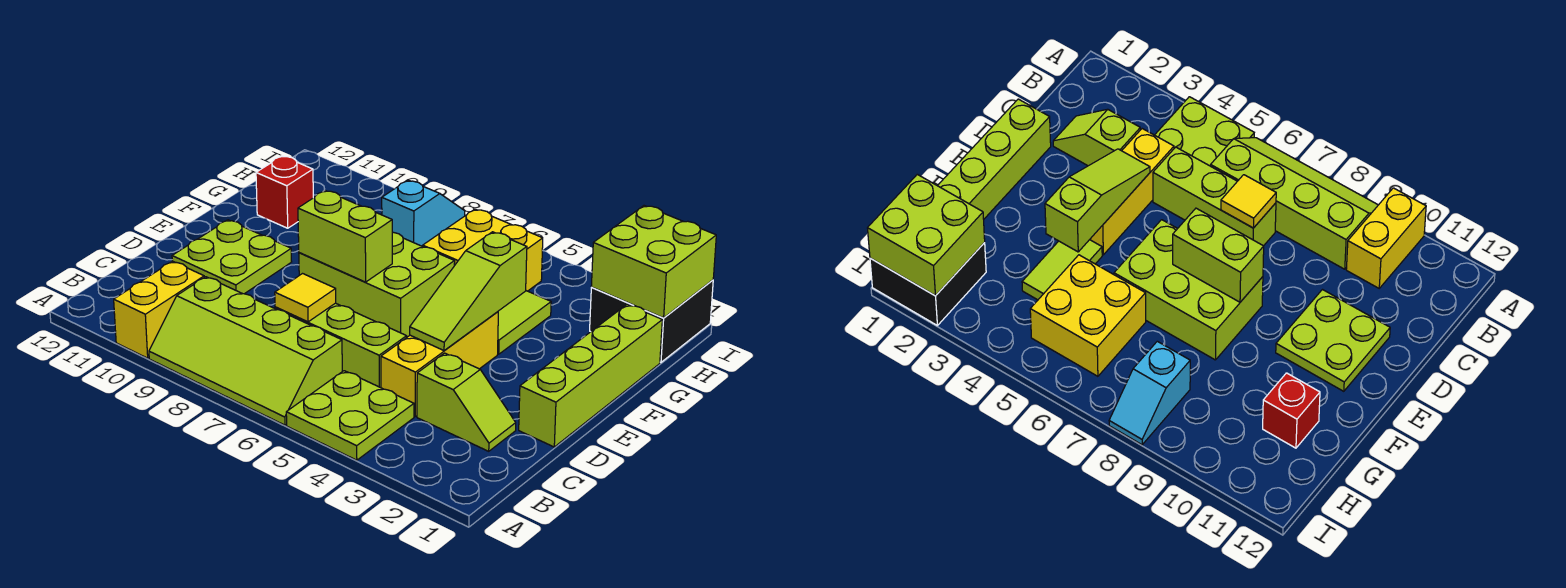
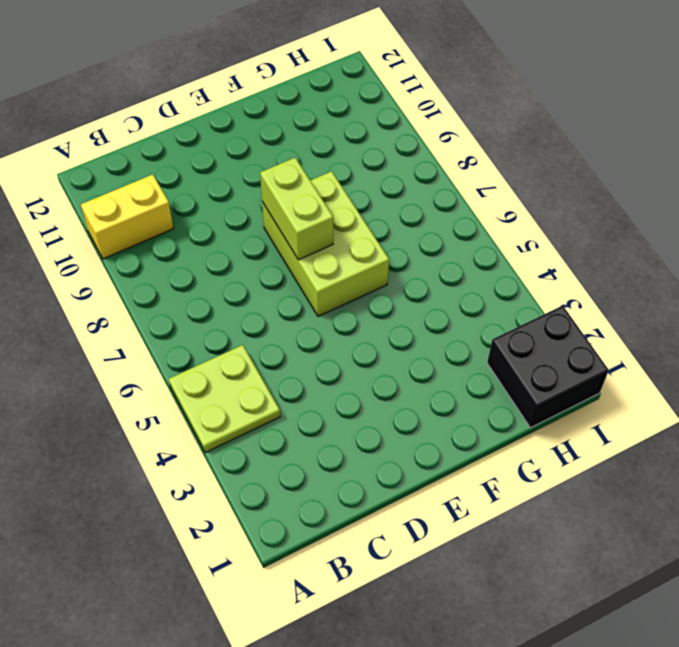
none -> lime slope A6:B9 level 1 top B
none -> lime slope C2:C3 level 1 top 3
none -> yellow brick C4:E4 level 1

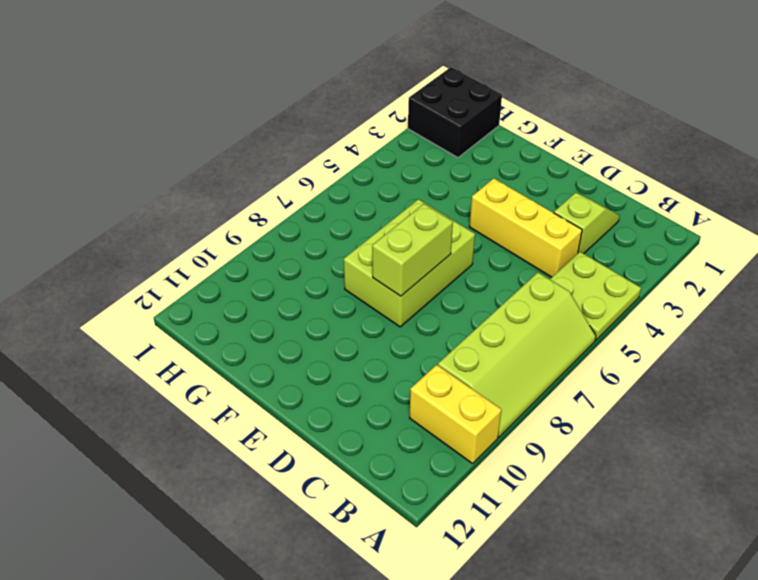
none -> lime brick C5:C7 level 1
none -> lime brick D1:G1 level 1
none -> lime plate D10:E11 level 1

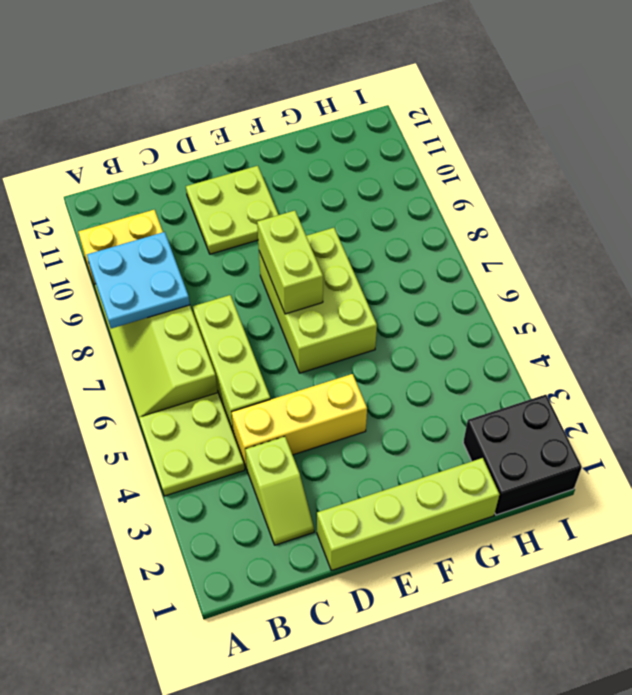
cyan plate A8:B9 level 2 -> none
none -> lime tile F4:G4 level 1
none -> yellow brick G5:H6 level 1
none -> red brick G11 level 1

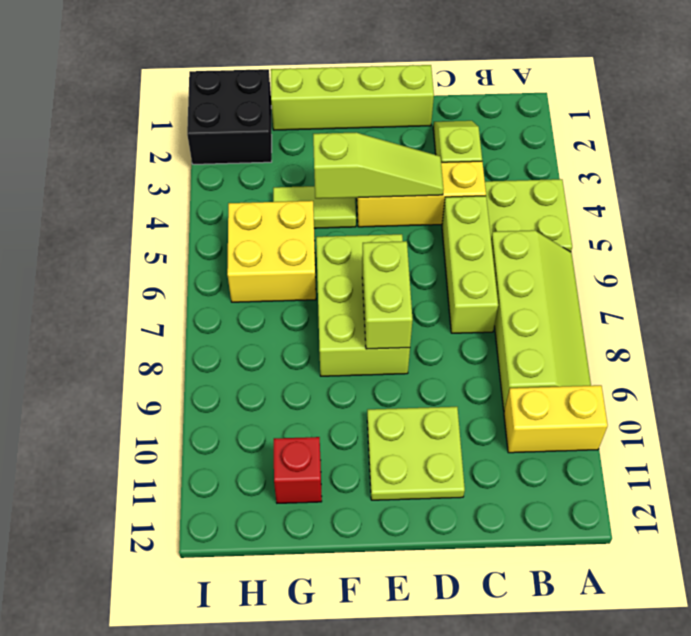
none -> cyan slope H8:I8 level 1 top H
none -> yellow tile C7 level 2
none -> lime brick H1:I2 level 2

